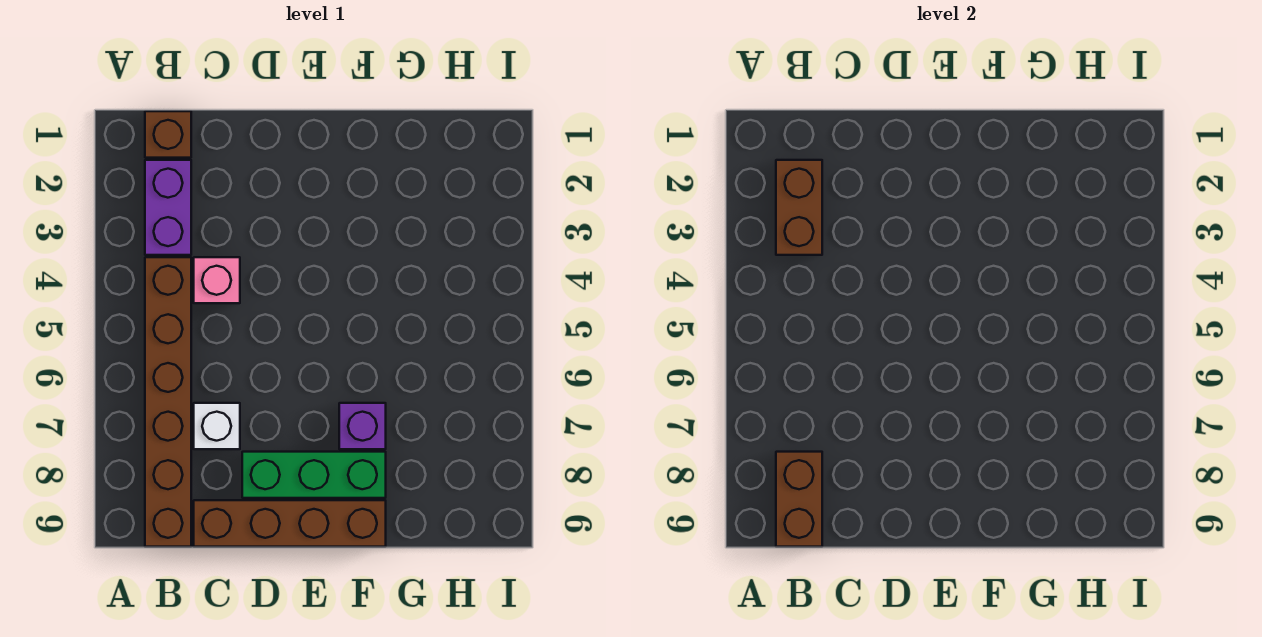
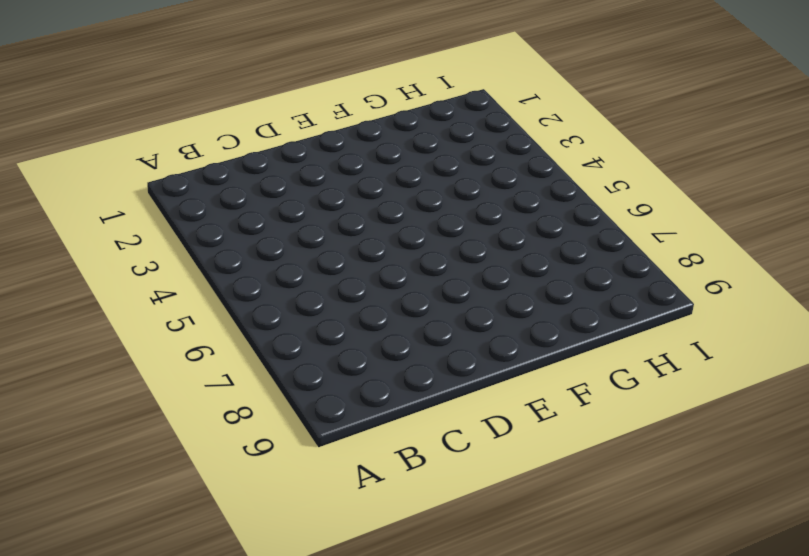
none -> brown brick B1 level 1
none -> purple brick B2:B3 level 1

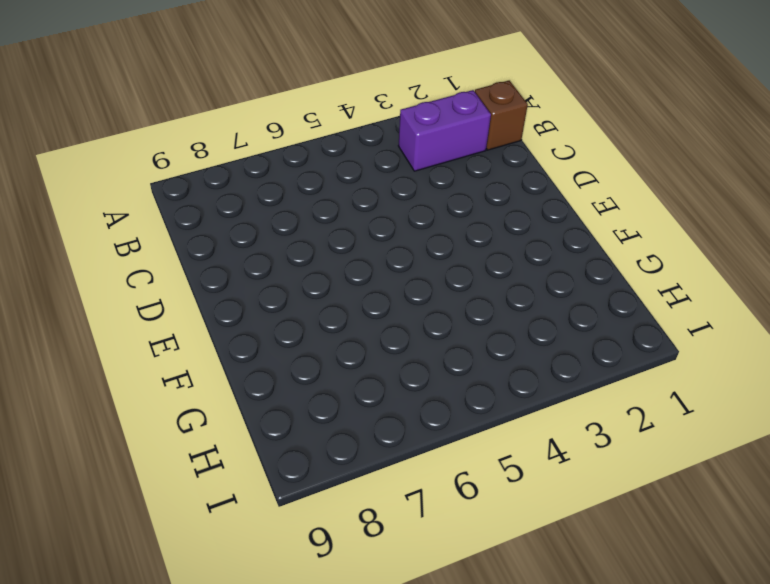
none -> brown brick B4:B9 level 1
none -> pink brick C4 level 1

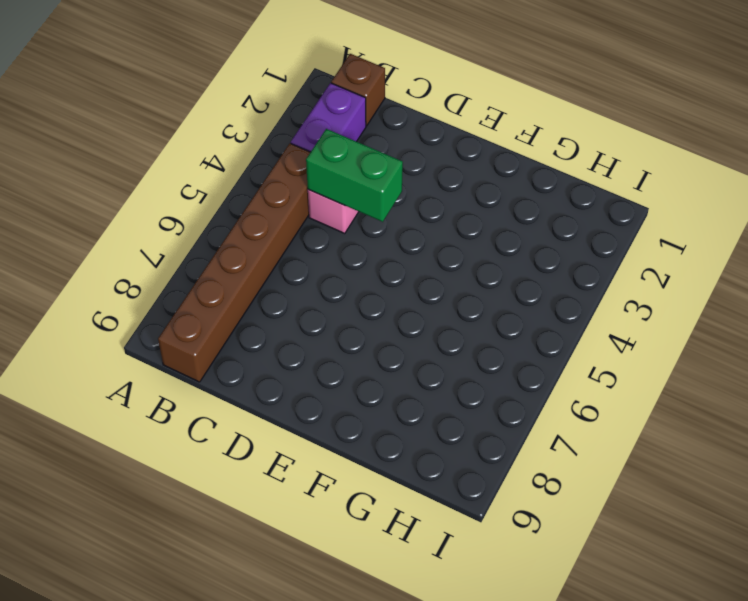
green brick C4:D4 level 2 -> none
none -> white brick C7 level 1
none -> brown brick C9:F9 level 1

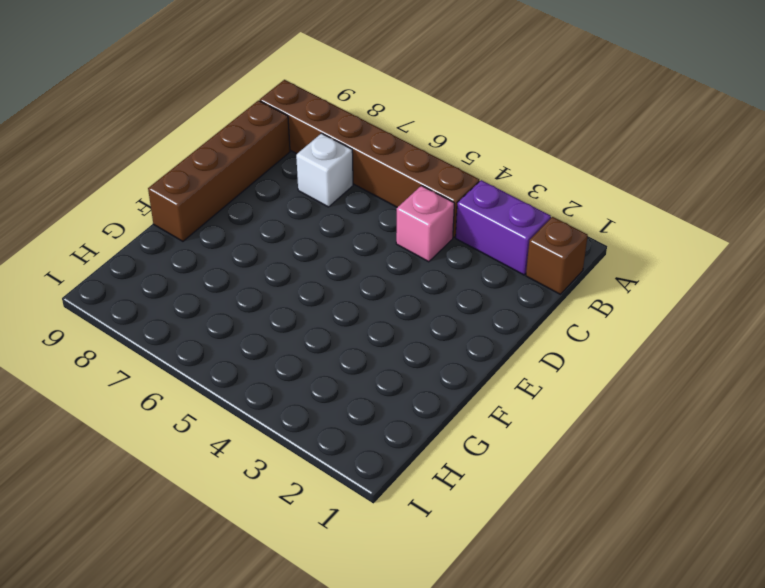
none -> green brick D8:F8 level 1
none -> purple brick F7 level 1

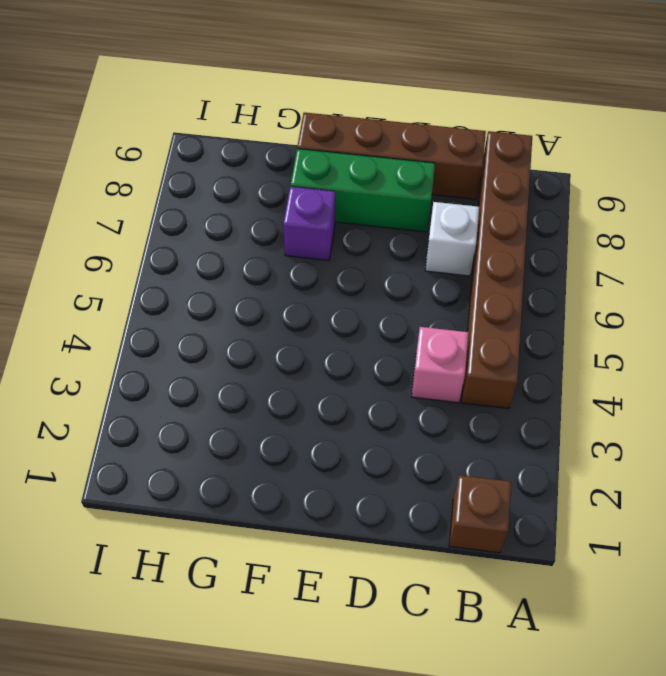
none -> purple brick B2:B3 level 1
none -> brown brick B2:B3 level 2

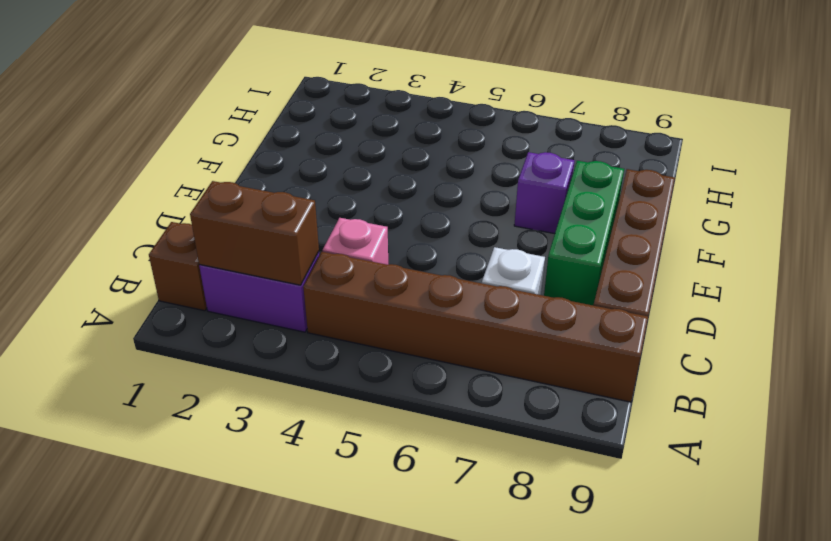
none -> brown brick B8:B9 level 2

